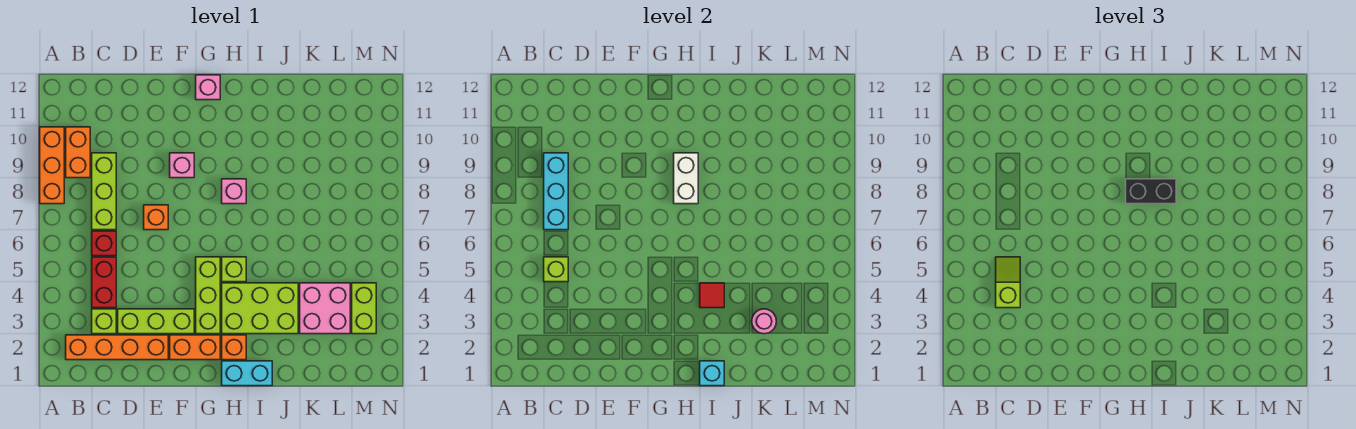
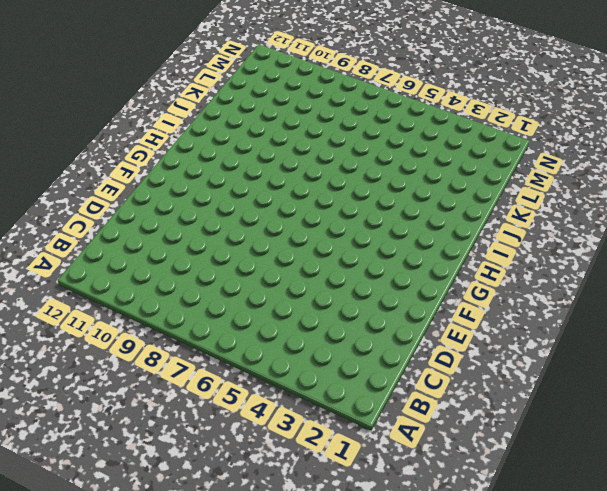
none -> orange brick A8:A10 level 1
none -> orange brick B2:E2 level 1
none -> orange brick B9:B10 level 1

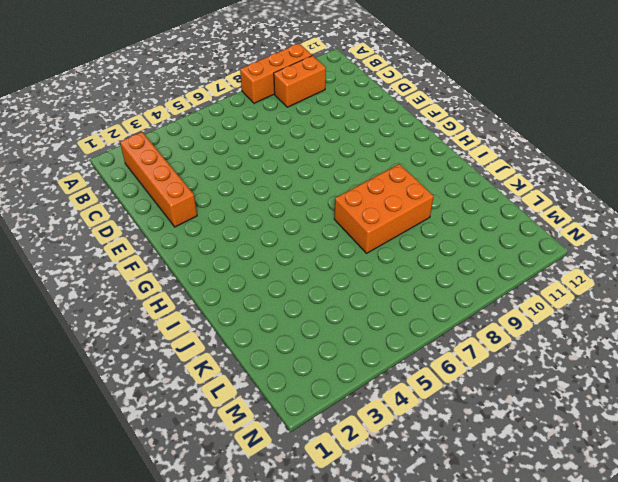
orange brick I7:J9 level 1 -> none
none -> lime brick C3 level 1
none -> red brick C4:C5 level 1
none -> red brick C6 level 1

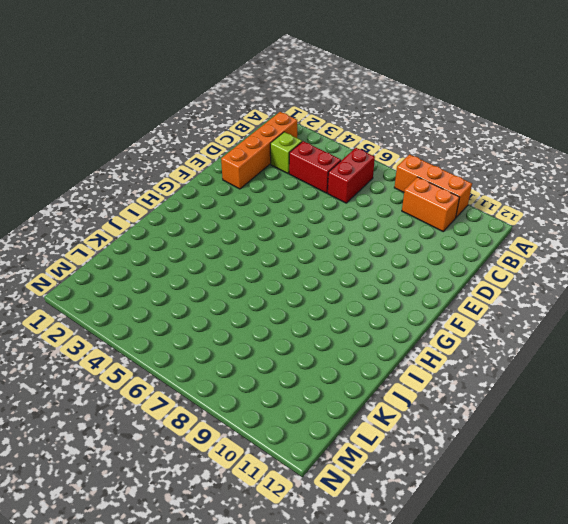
red brick B6:C6 level 1 -> red brick C6 level 1
none -> lime brick C7:C9 level 1
none -> lime brick D3:F3 level 1
none -> orange brick E7 level 1

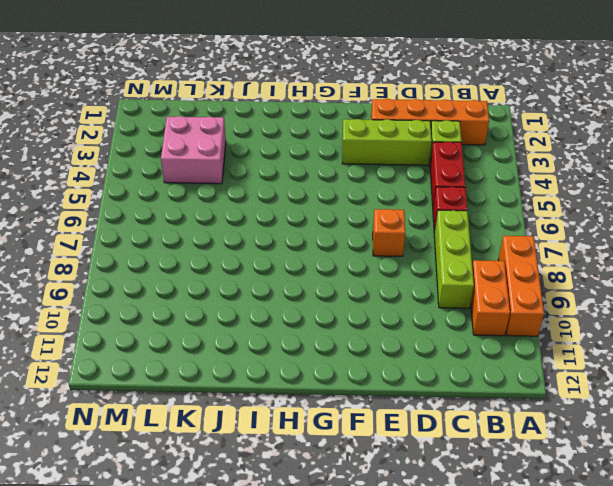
none -> orange brick F2:G2 level 1
none -> pink brick F9 level 1
none -> lime brick G3:G5 level 1

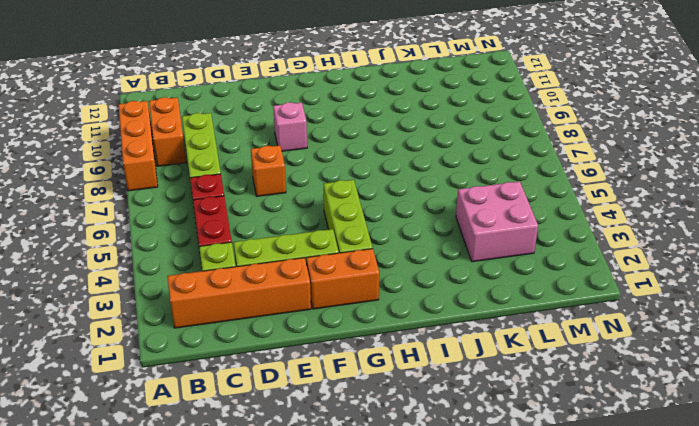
none -> pink brick G12 level 1
none -> cyan brick H1:I1 level 1
none -> orange brick H2 level 1

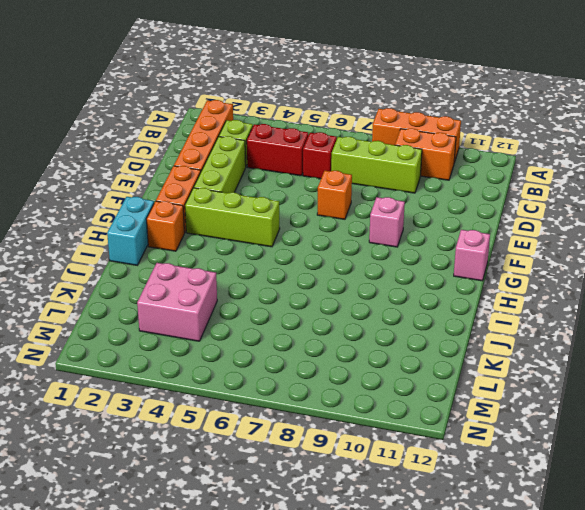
none -> lime brick H3:J4 level 1
none -> lime brick H5 level 1
none -> pink brick H8 level 1

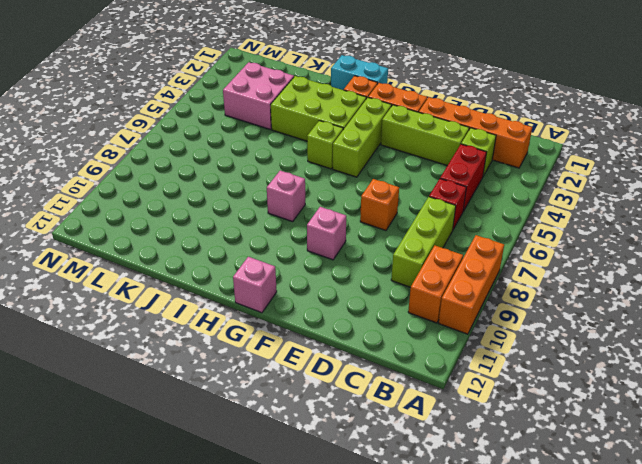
none -> lime brick M3:M4 level 1
none -> lime brick C5 level 2
none -> cyan brick C7:C9 level 2

